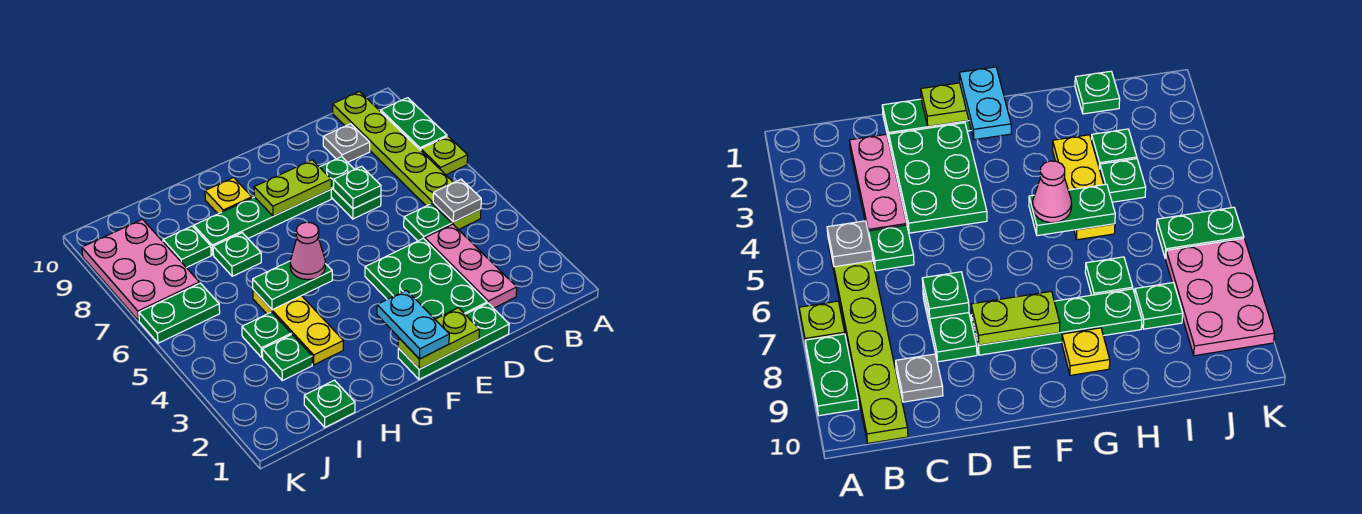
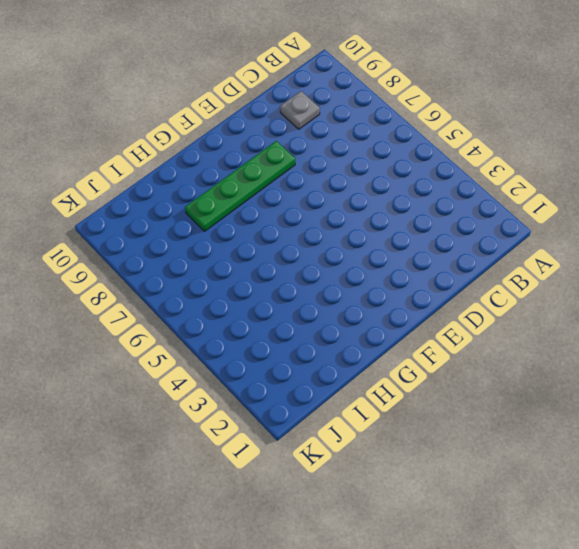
none -> lime plate A7 level 1
none -> green plate A8:A9 level 1
none -> lime plate B5:B10 level 1

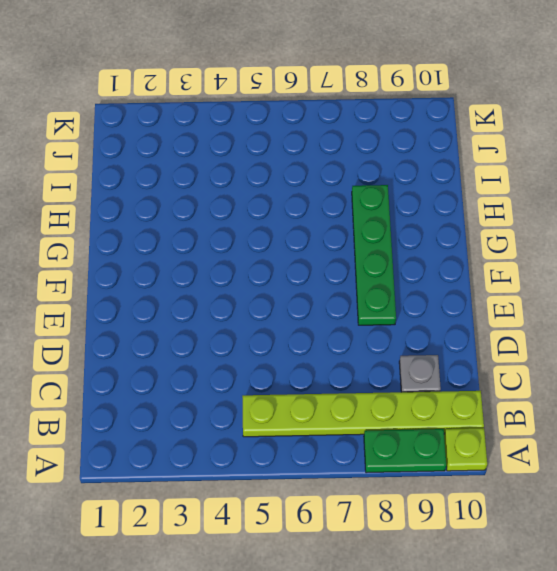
lime plate A10 level 1 -> lime plate A7 level 1
none -> pink plate C2:C4 level 1
none -> green plate C5 level 1
none -> green plate D1:F1 level 1

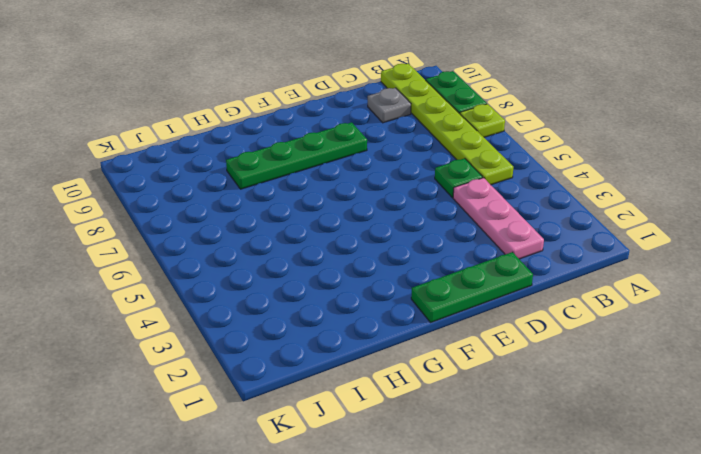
none -> green plate D2:E4 level 1
none -> green plate D7:D8 level 1
none -> yellow plate G9 level 1

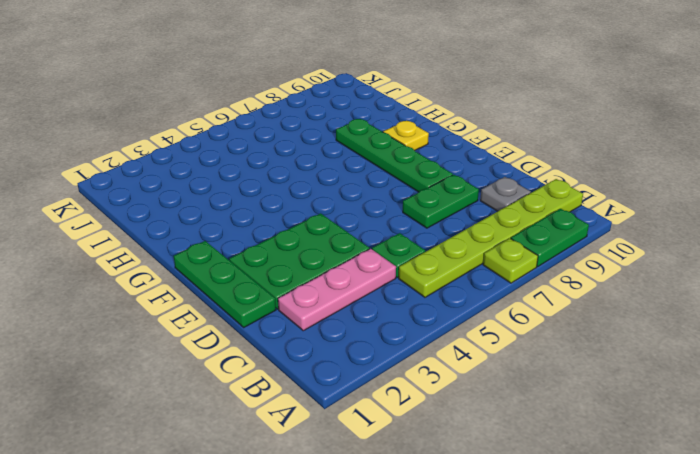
none -> yellow plate H3:H5 level 1
none -> green plate H7 level 1
none -> green plate I1 level 1

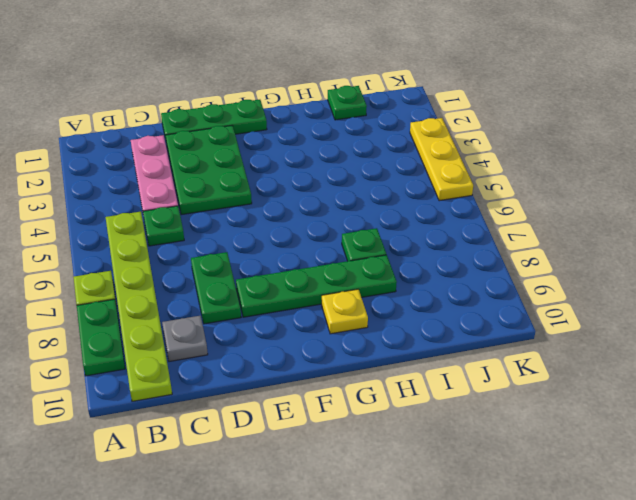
yellow plate K3:K5 level 1 -> yellow plate H3:H5 level 1
none -> green plate I3 level 1
none -> green plate I4 level 1
none -> green plate I8 level 1

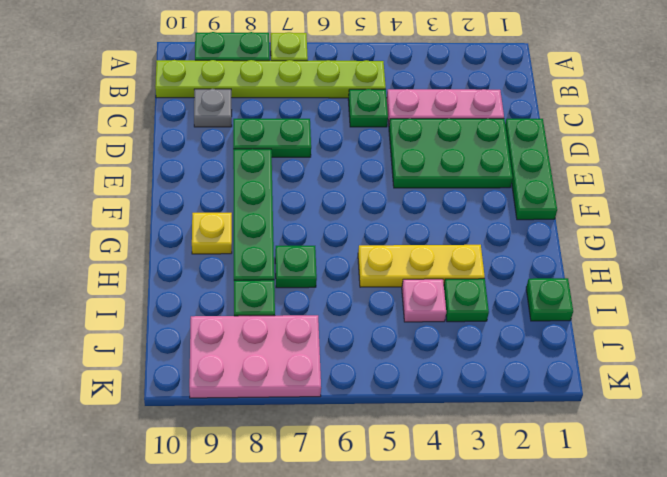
pink plate I4 level 1 -> green plate I4 level 1
none -> green plate J6:K6 level 1
none -> grey plate B5 level 2
none -> green plate D7 level 2

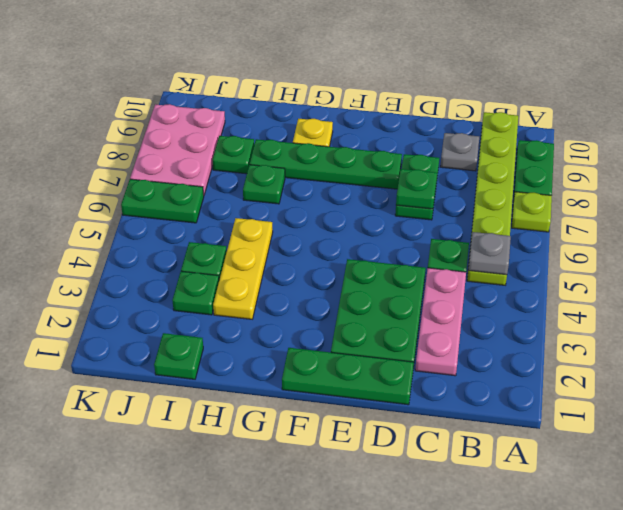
none -> lime plate E1:F1 level 2
none -> lime plate E8:F8 level 2
none -> green plate G5:H5 level 2

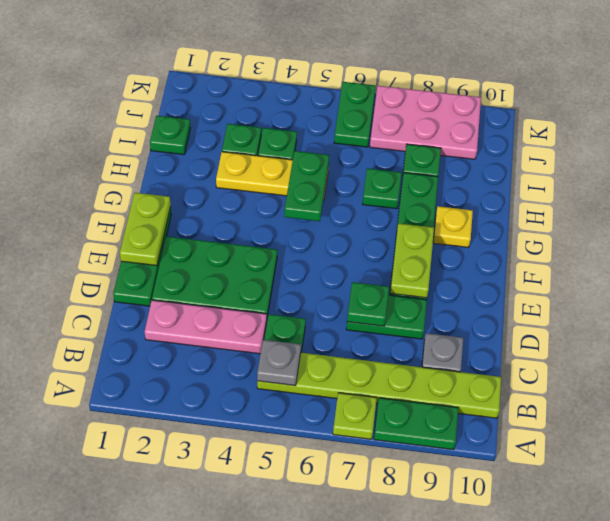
none -> cyan plate F1:F2 level 3
none -> pink cone G5 level 3

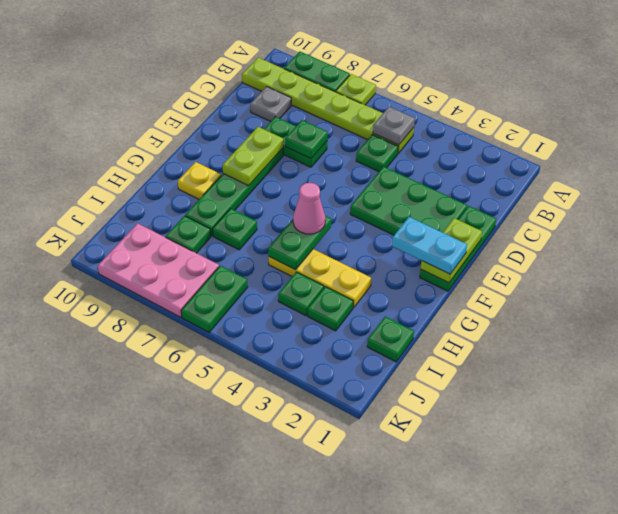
none -> pink plate C2:C4 level 1

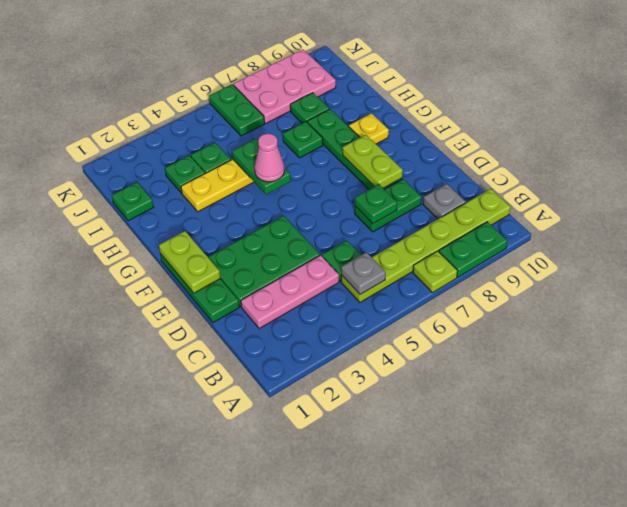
none -> cyan plate F1:F2 level 3

